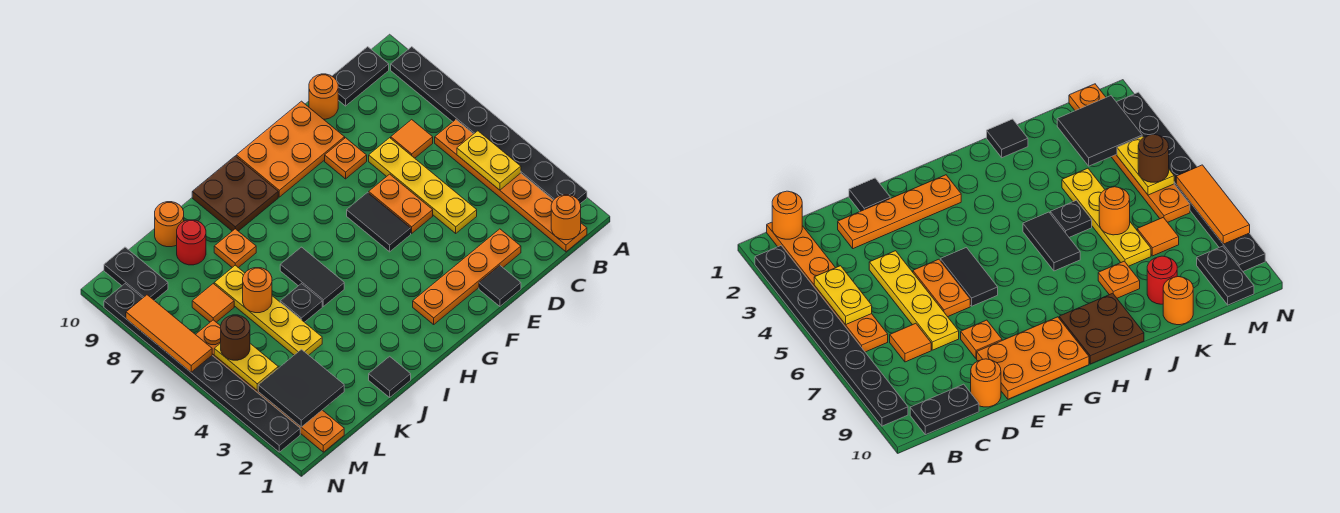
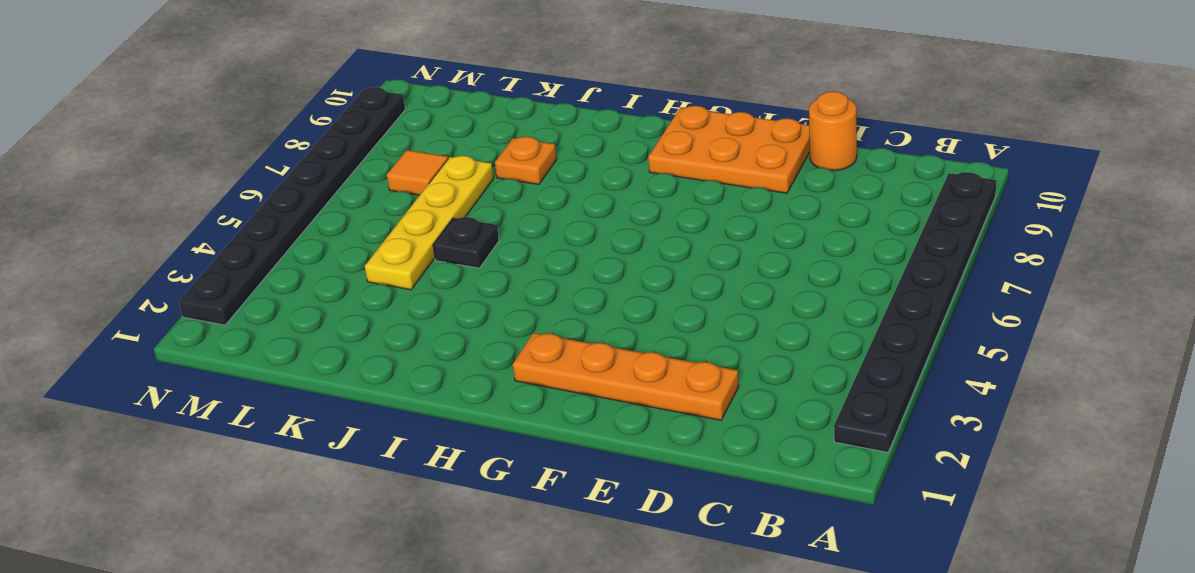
none -> orange plate B1:B6 level 1
none -> black plate B10:C10 level 1
none -> orange tile C7 level 1
none -> yellow plate D4:D7 level 1

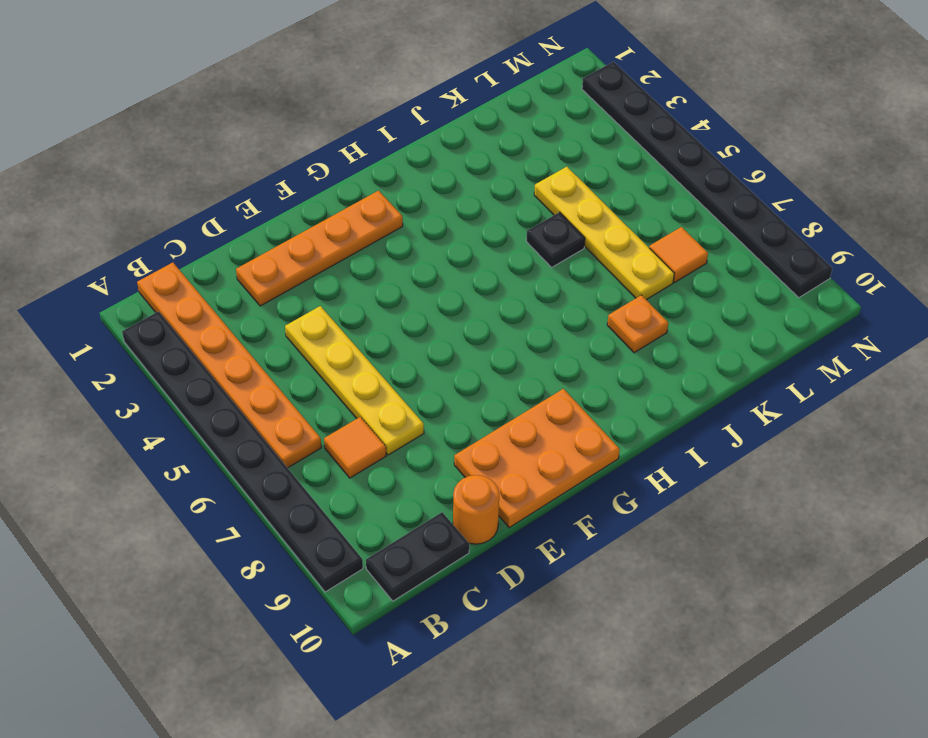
none -> black tile E1 level 1
none -> orange plate E5:E6 level 1
none -> orange plate E8 level 1
none -> black tile F5:F6 level 1

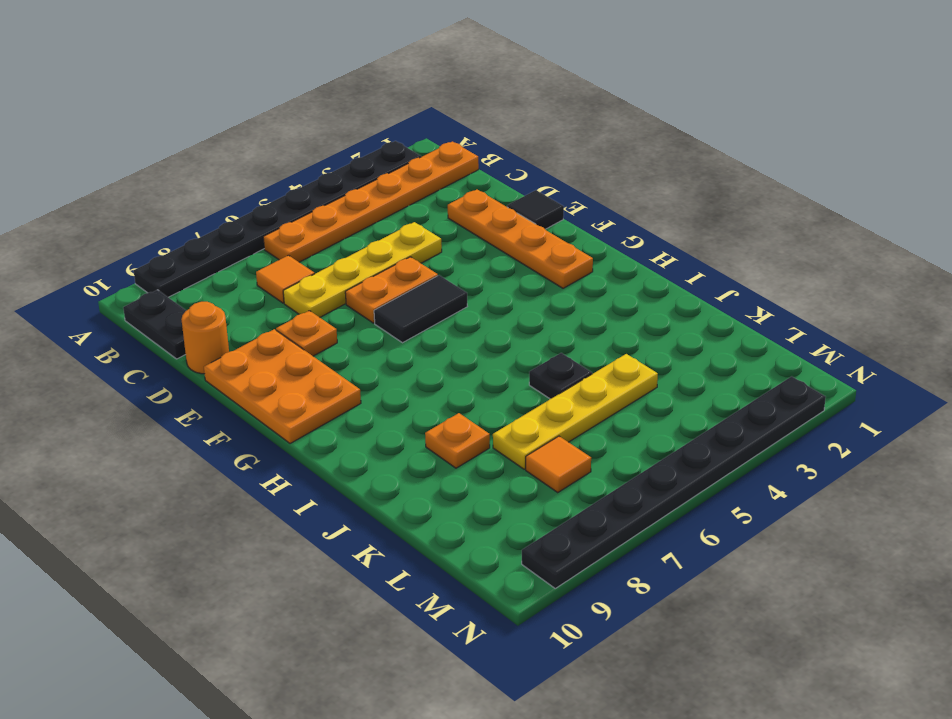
none -> brown plate H9:I10 level 1
none -> black tile I5:I6 level 1
none -> black tile J1 level 1
none -> red round brick K9 level 1

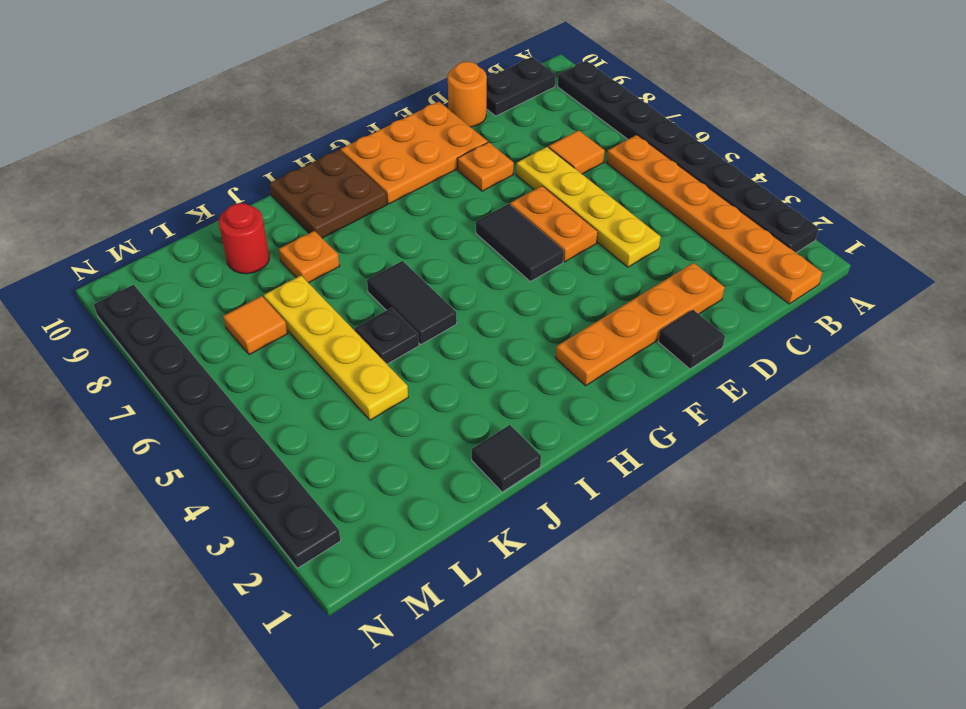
none -> orange round brick K10 level 1
none -> orange plate M1:M6 level 1
none -> black plate M9:M10 level 1
none -> orange round brick B1 level 2

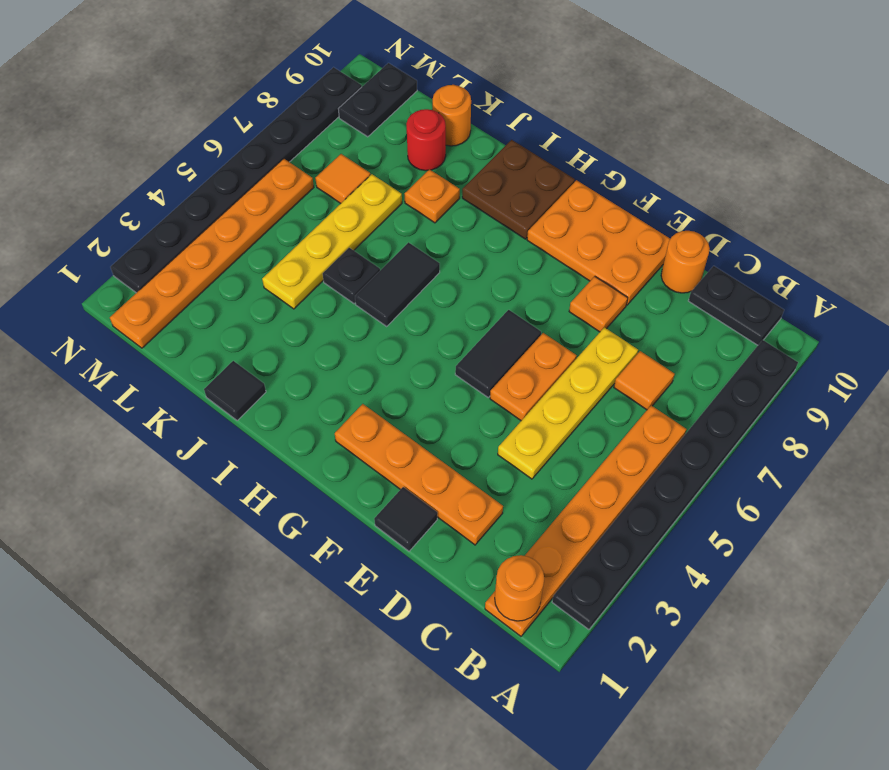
none -> yellow plate B4:B5 level 2
none -> orange round brick K6 level 2
none -> black tile L2:M3 level 2
none -> yellow plate M4:M5 level 2

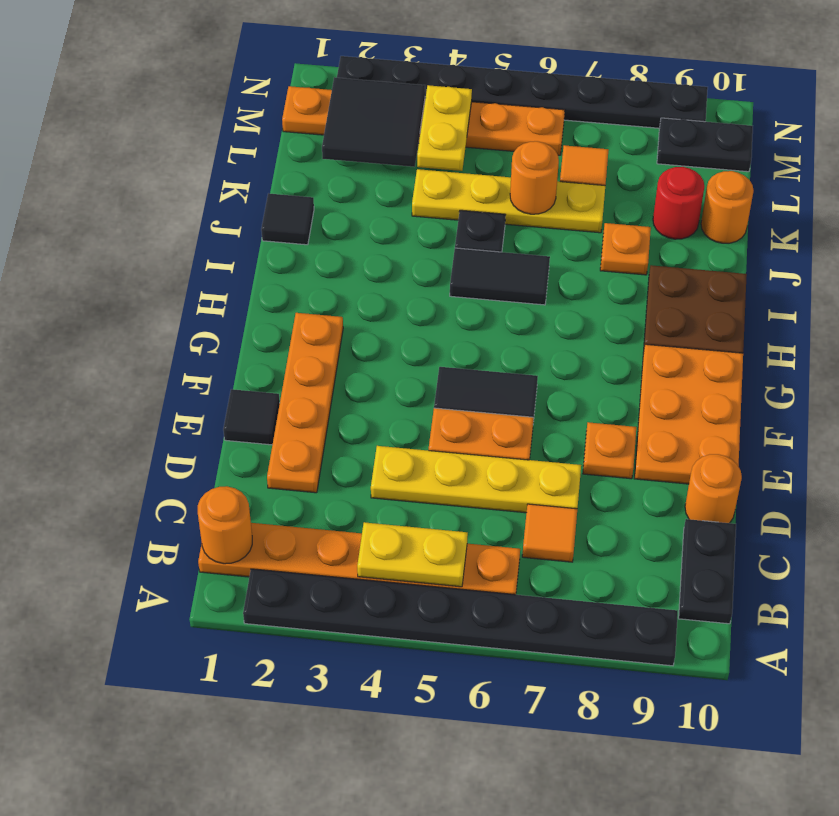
yellow plate L4:M4 level 2 -> yellow plate M4:M5 level 2
none -> orange tile N6:N8 level 2
none -> brown round brick M5 level 3

